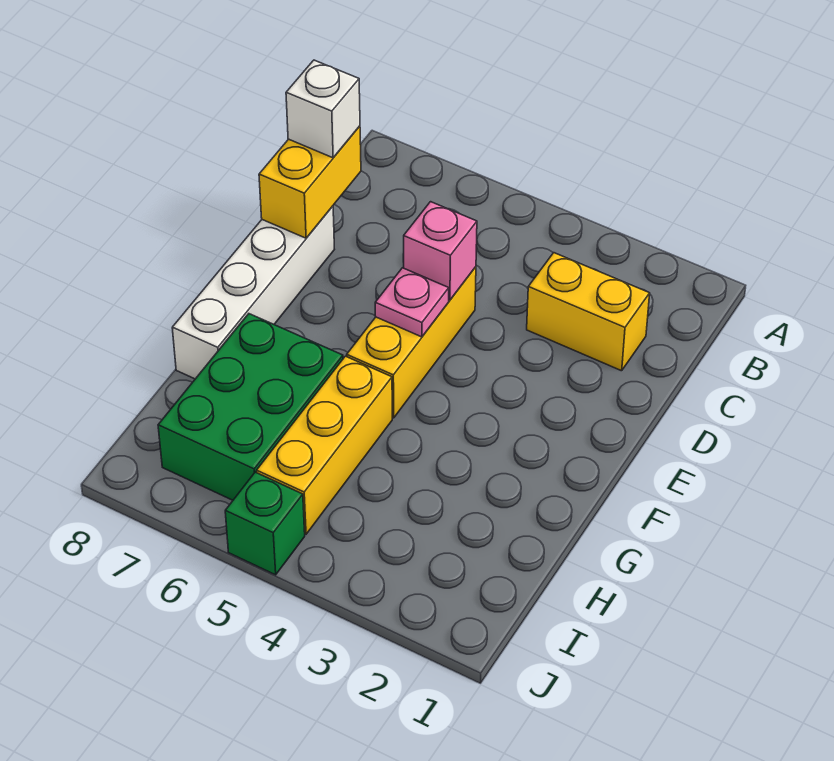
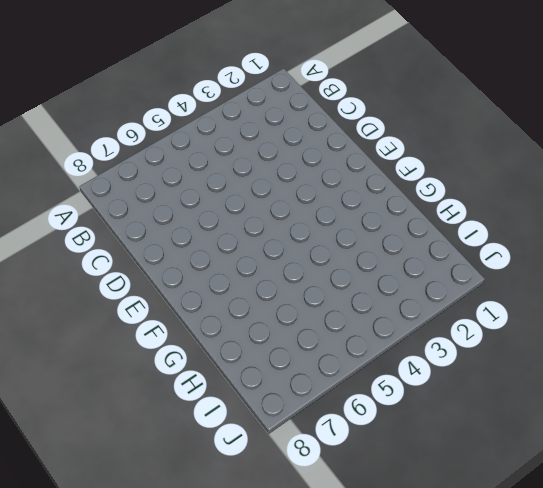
none -> yellow brick C2:C3 level 1
none -> yellow brick D5:F5 level 1

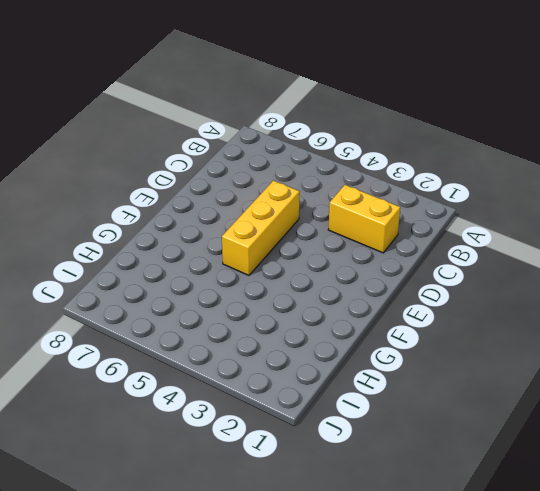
none -> white brick D8:G8 level 1
none -> yellow brick G5:I5 level 1

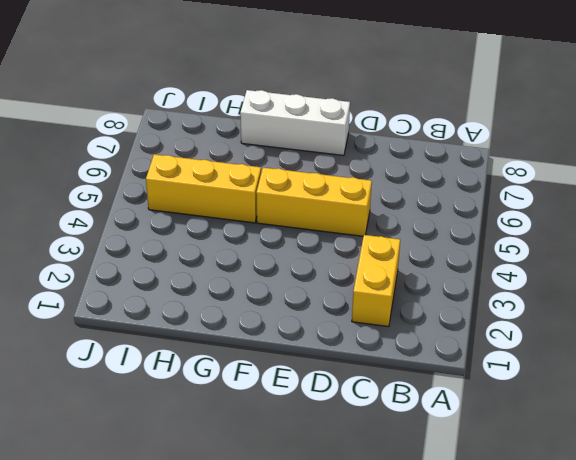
white brick E8:G8 level 1 -> white brick D8:G8 level 1
none -> green brick G6:I7 level 1
none -> green brick J5 level 1

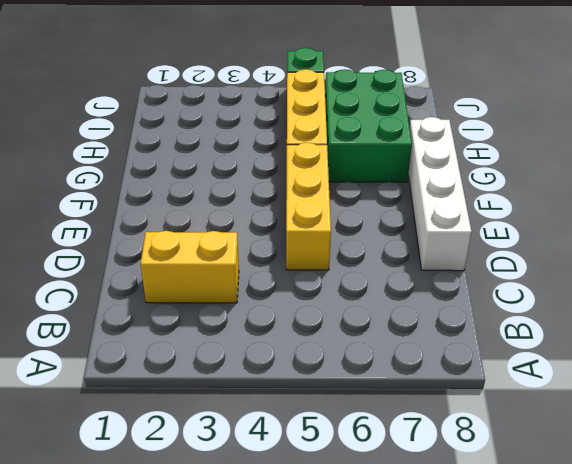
none -> yellow brick C8:D8 level 2
none -> pink brick D5 level 2

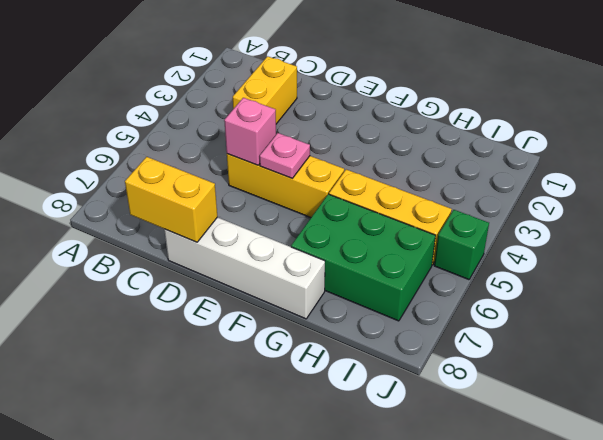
none -> white brick C8 level 3

